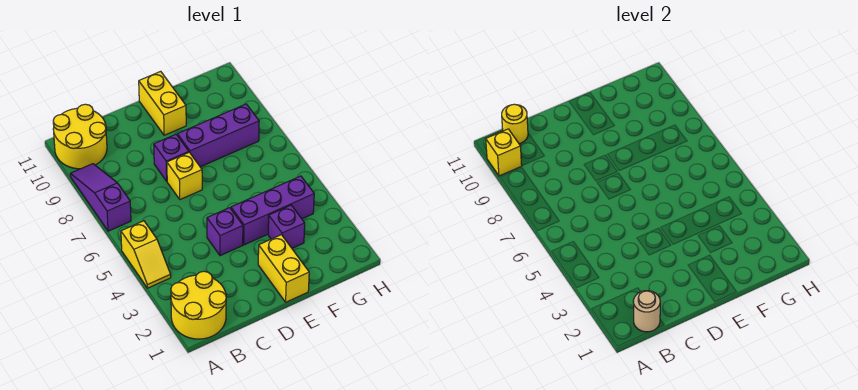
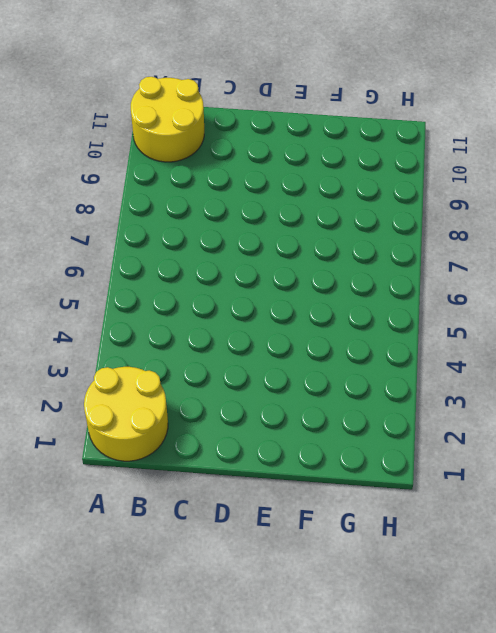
none -> yellow slope A4:A5 level 1 top 5
none -> purple slope A7:A9 level 1 top 7
none -> purple brick D4 level 1

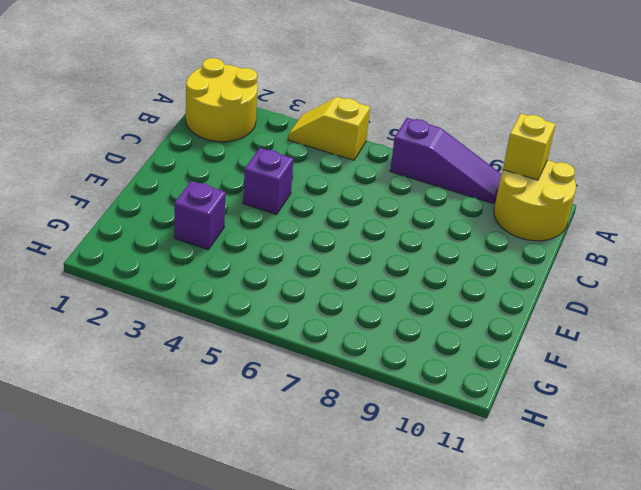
none -> yellow brick D7 level 1
none -> purple brick D8 level 1
none -> yellow brick E1:E2 level 1

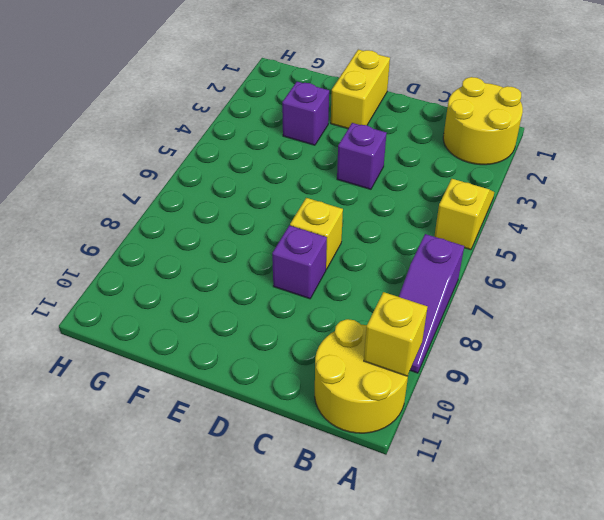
none -> purple brick E4:G4 level 1
none -> purple brick E8:G8 level 1
none -> yellow brick E10:E11 level 1

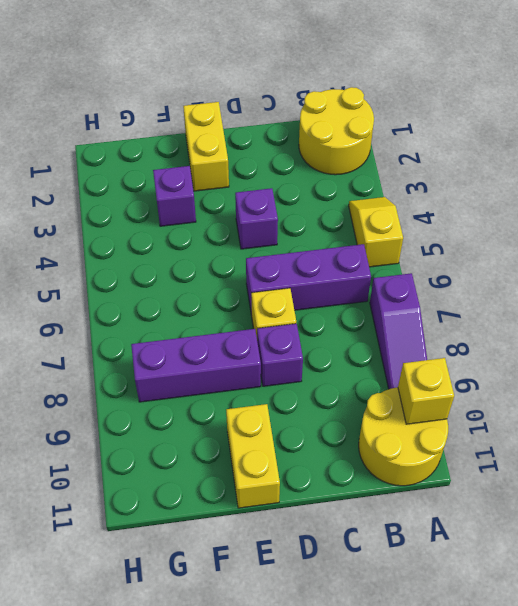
purple brick B6:D6 level 1 -> purple brick E4:G4 level 1
none -> tan round brick B1 level 2
none -> yellow round brick B11 level 2

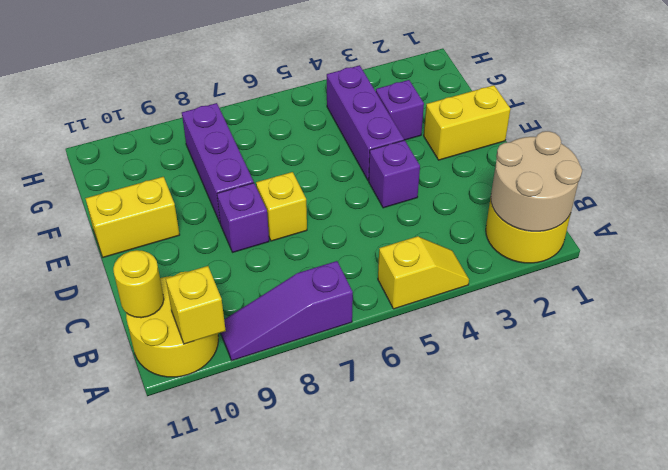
tan round brick A1:B2 level 2 -> tan round brick B1 level 2

